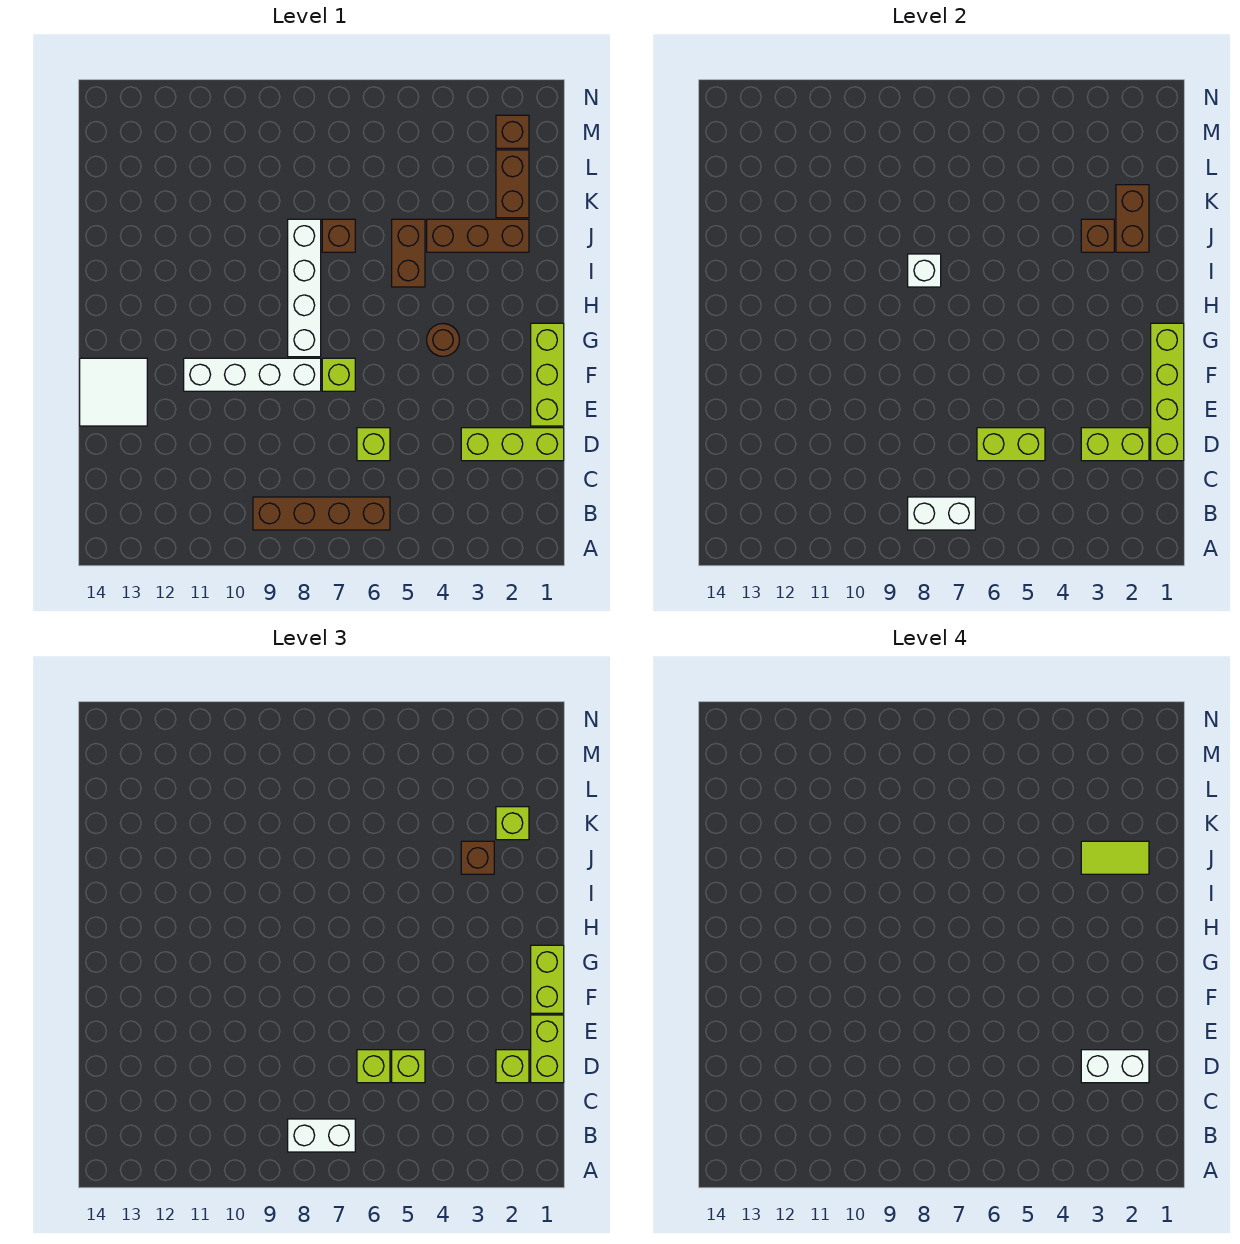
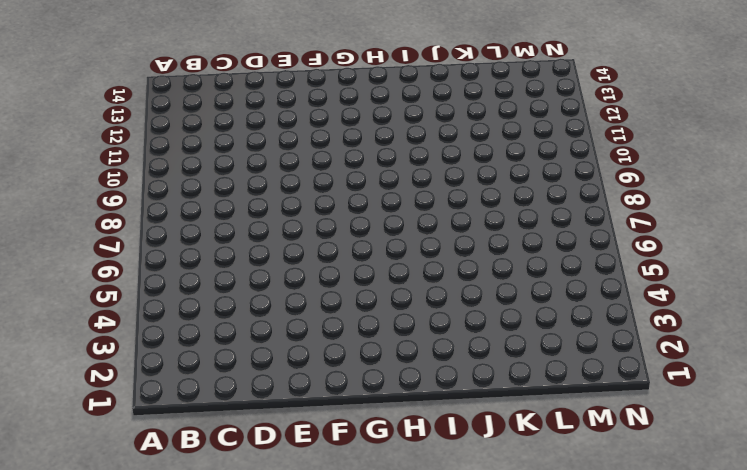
none -> brown brick B6:B9 level 1
none -> lime brick D1:D3 level 1
none -> lime brick D6 level 1
none -> lime brick E1:G1 level 1

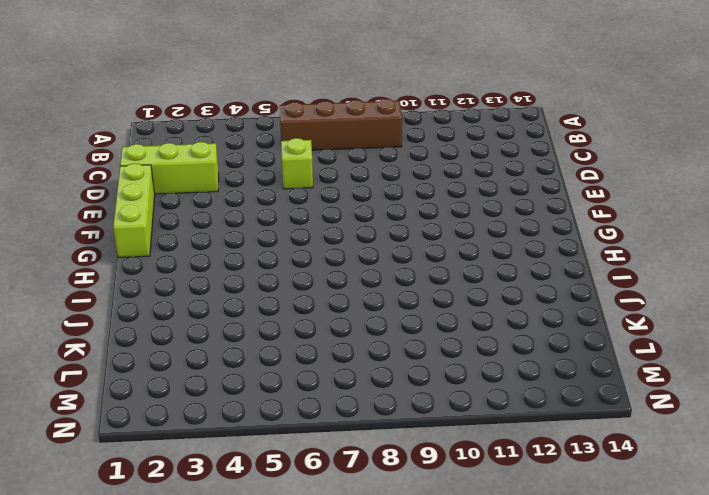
none -> white tile E13:F14 level 1
none -> lime brick F7 level 1
none -> white brick F8:F11 level 1
none -> brown round brick G4 level 1

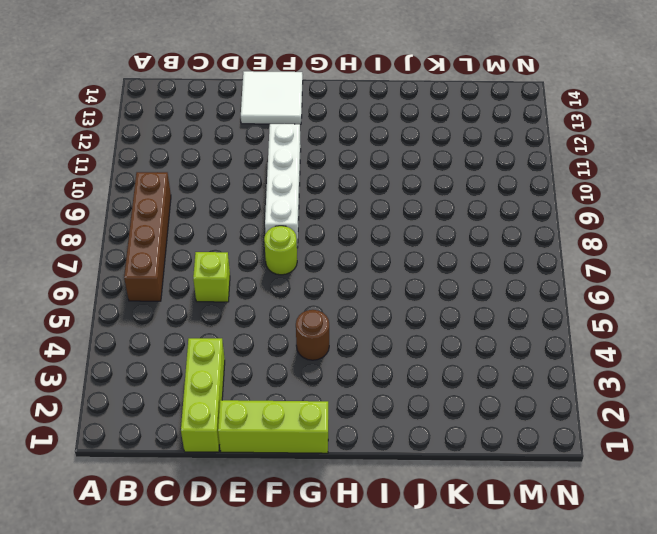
lime round brick F7 level 1 -> lime brick F7 level 1
none -> white brick G8:J8 level 1
none -> brown brick I5:J5 level 1
none -> brown brick J2:J4 level 1
none -> brown brick J7 level 1

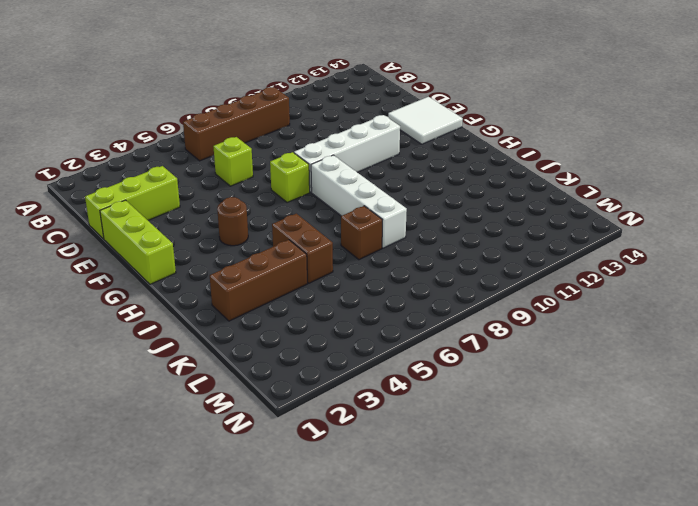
none -> brown brick K2:L2 level 1
none -> brown brick M2 level 1
none -> white brick B7:B8 level 2
none -> lime brick D1:G1 level 2

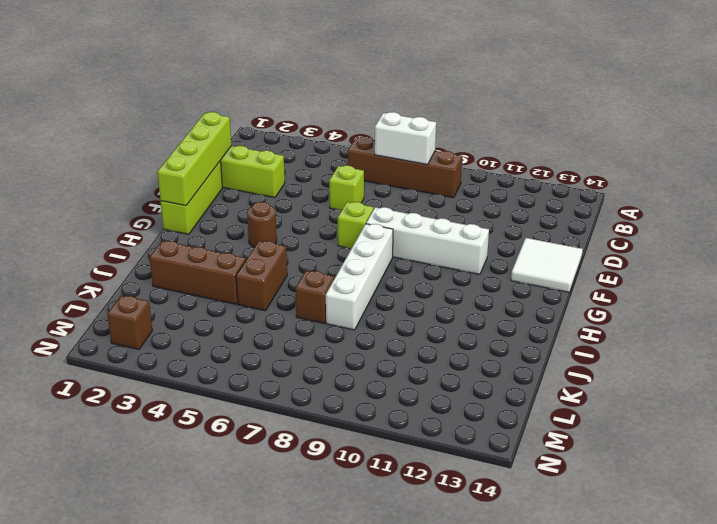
none -> brown brick K2:L2 level 1
none -> lime brick D2:D3 level 2
none -> lime brick D5:D6 level 2
none -> white brick I8 level 2

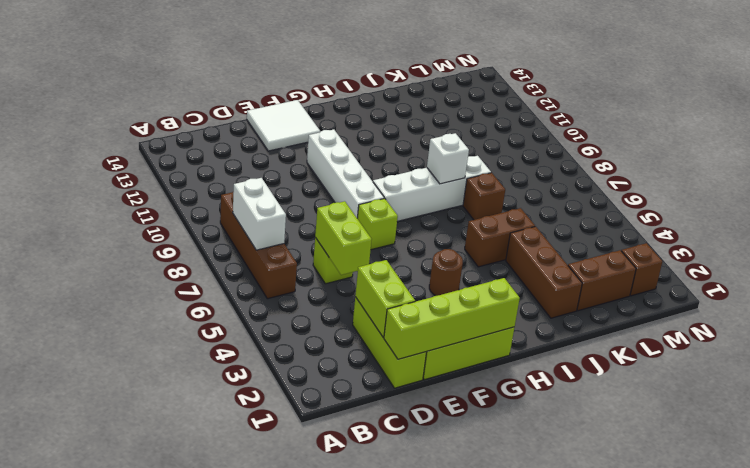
none -> brown brick J2:K2 level 2
none -> brown brick J3 level 2
none -> white brick B7:B8 level 3
none -> lime brick D1:E1 level 3

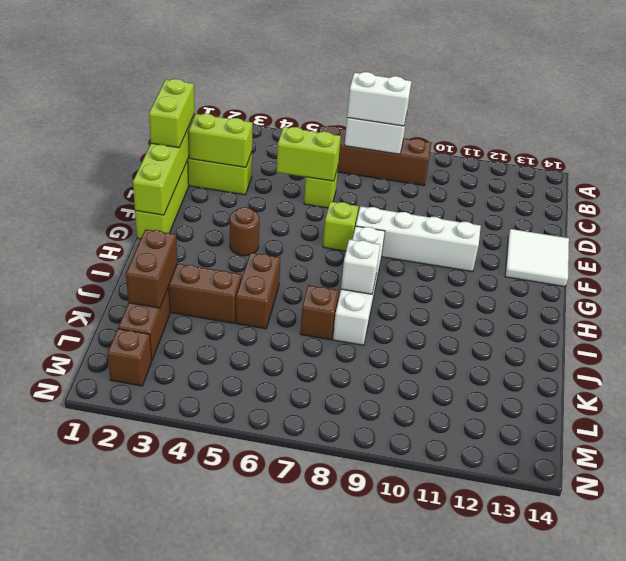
none -> brown brick J3 level 2
none -> lime brick D2 level 3
none -> lime brick D5 level 3
none -> lime brick D6 level 3

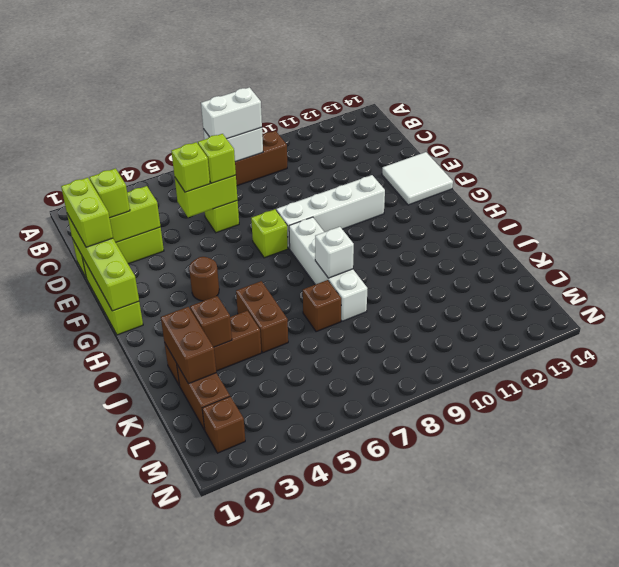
none -> lime brick F1:G1 level 3
none -> brown brick J3 level 3
none -> lime brick K2 level 3
none -> white brick D2:D3 level 4

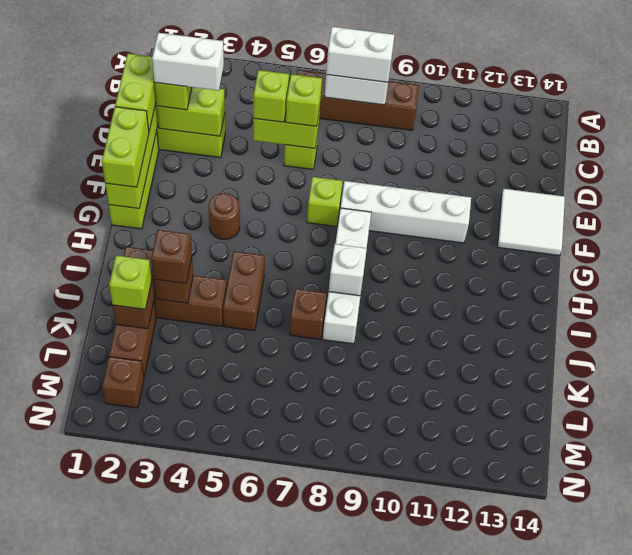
none -> lime tile J2:J3 level 4

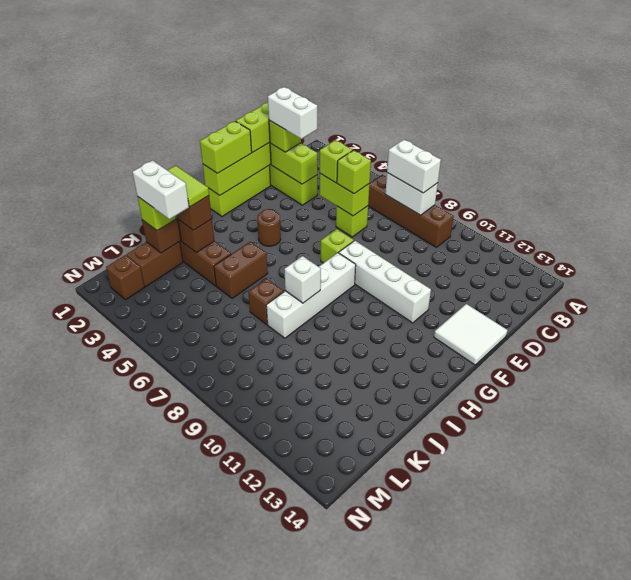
white brick K2:K3 level 4 -> none

